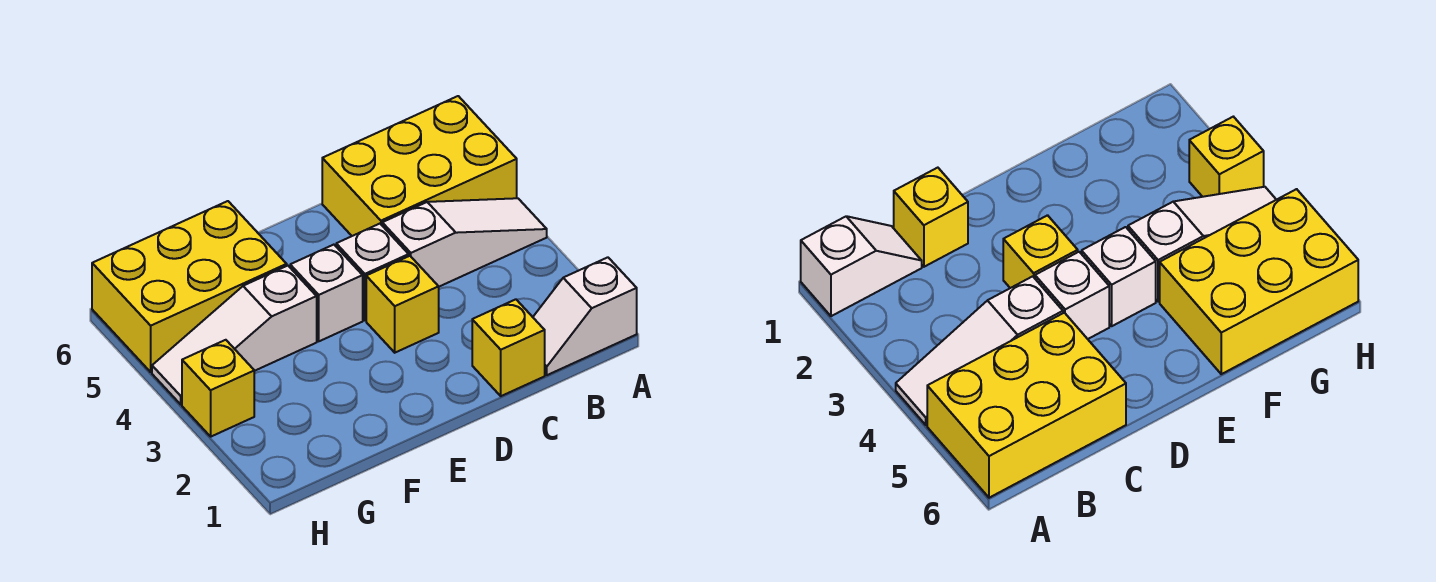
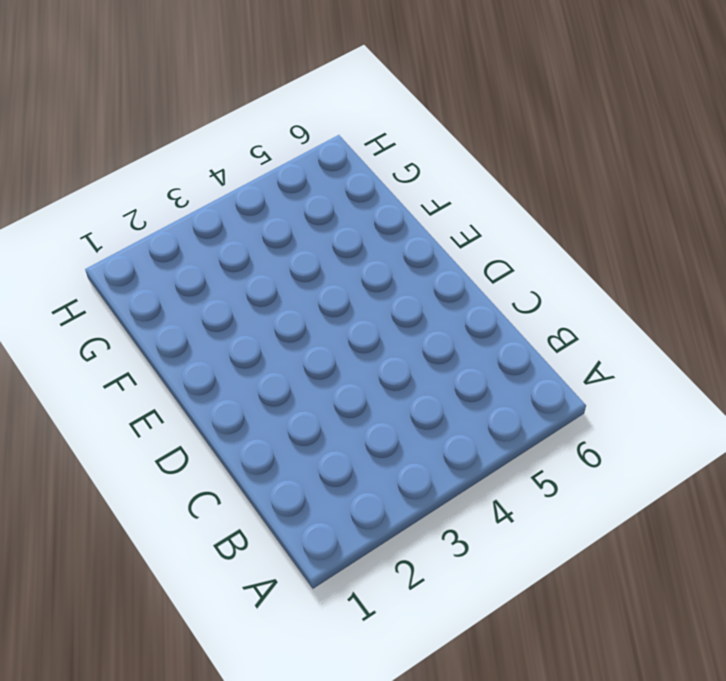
none -> white slope A1:B1 level 1 top A
none -> white slope A4:C4 level 1 top C

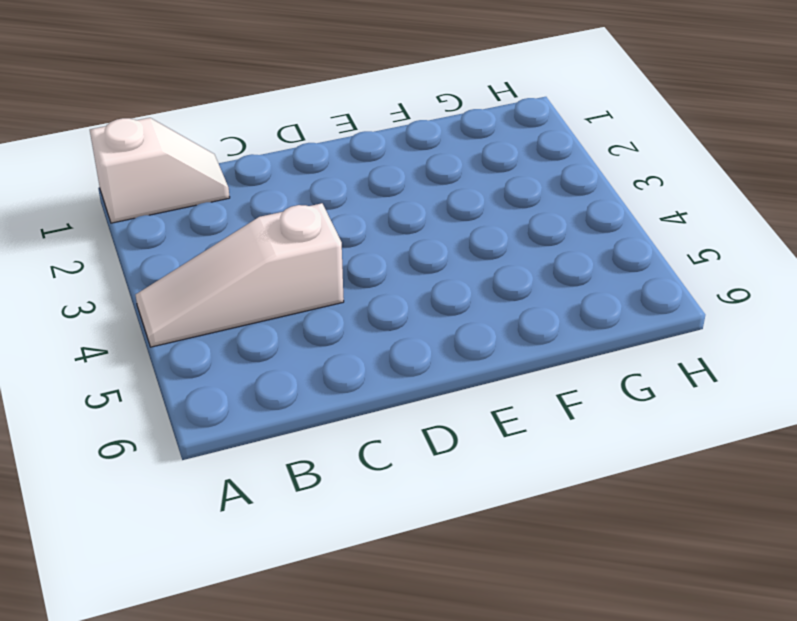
none -> yellow brick A5:C6 level 1
none -> yellow brick C1 level 1

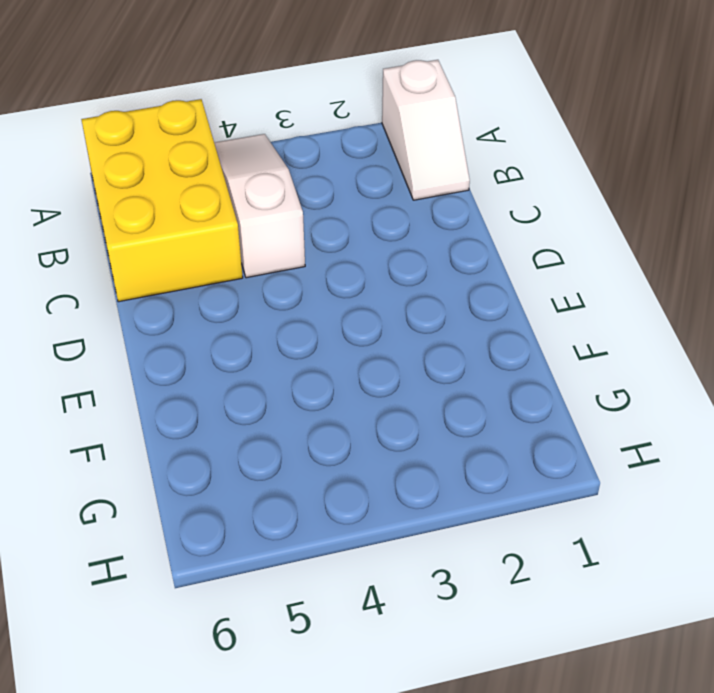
none -> yellow brick C1 level 1
none -> yellow brick D3 level 1

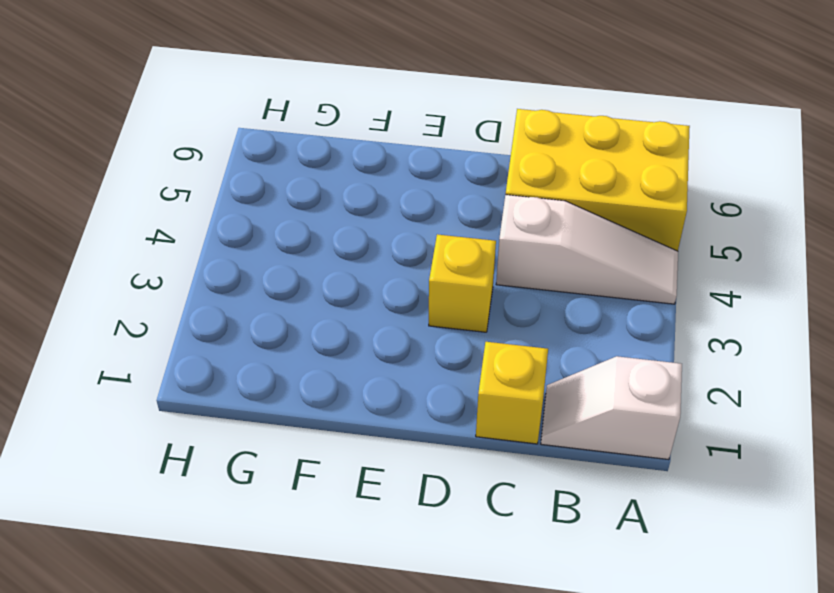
none -> white brick D4 level 1
none -> white brick E4 level 1

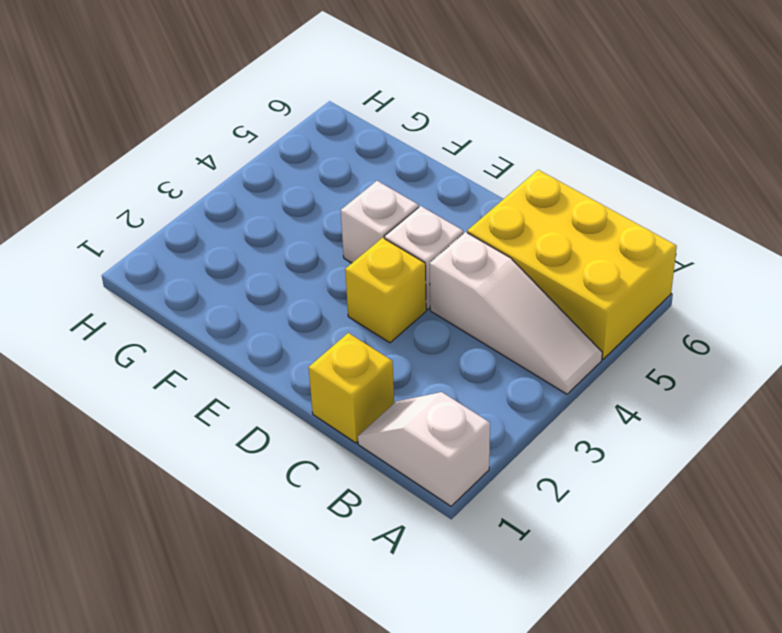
none -> white slope F4:H4 level 1 top F
none -> yellow brick F5:H6 level 1

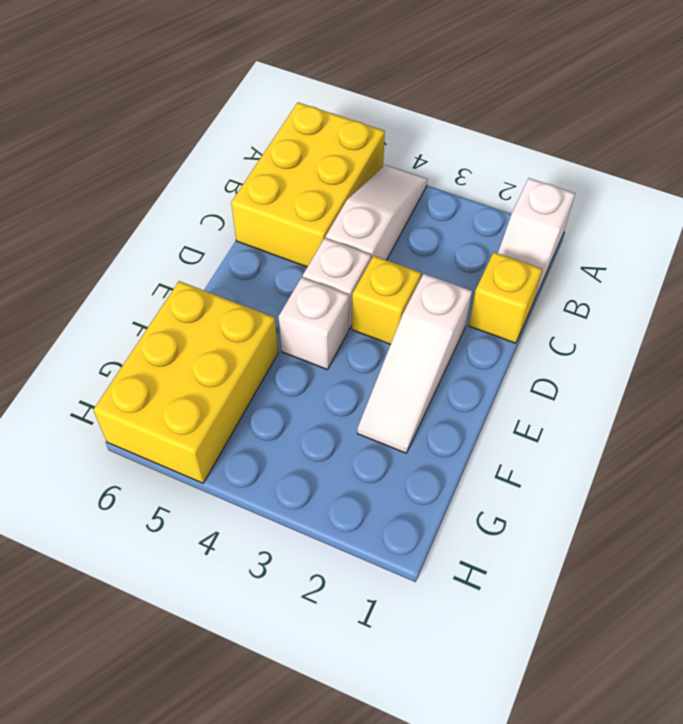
white slope D2:F2 level 1 top D -> white slope F4:H4 level 1 top F
none -> yellow brick H3 level 1

